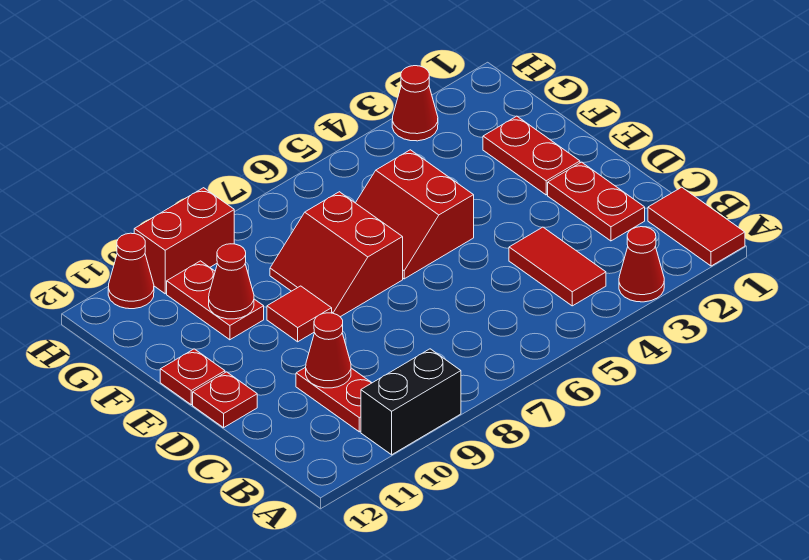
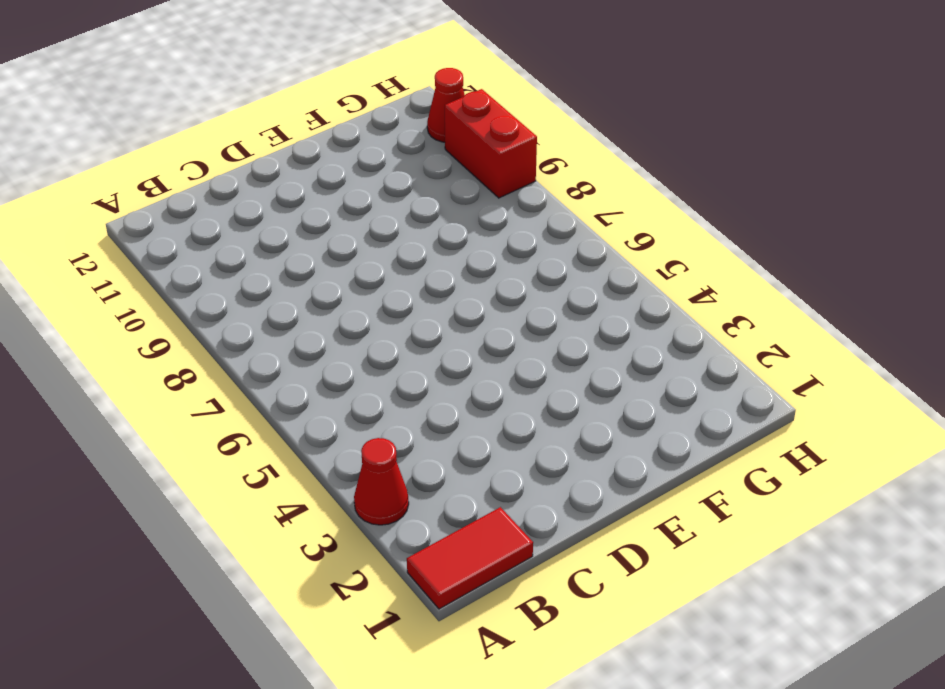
none -> black brick A9:A10 level 1
none -> red tile B4:C4 level 1
none -> red plate B10:C10 level 1

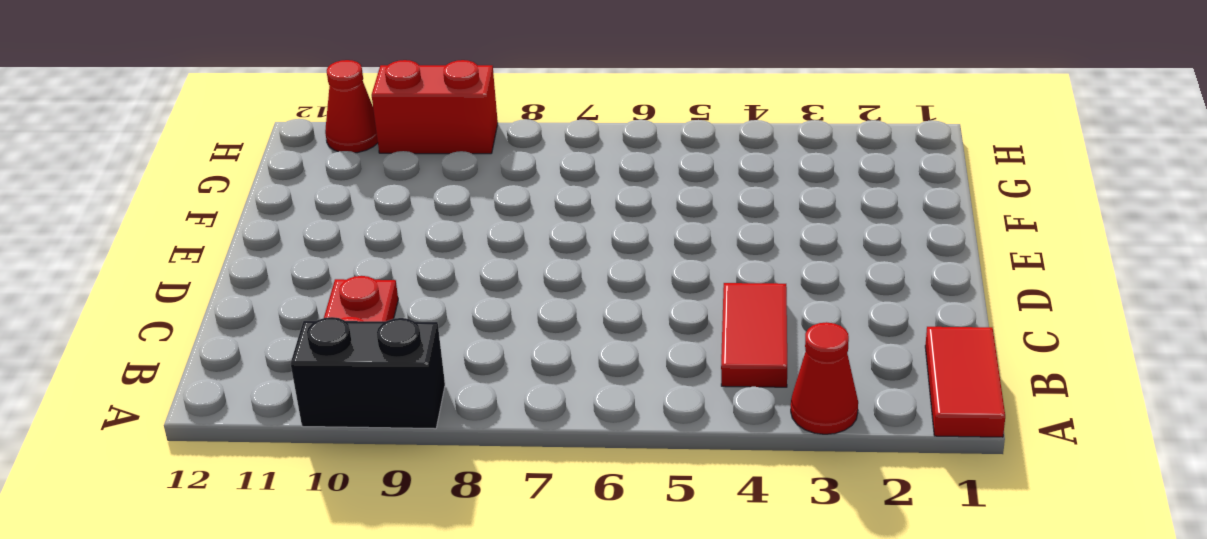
none -> red plate C2:D2 level 1
none -> red plate D12 level 1
none -> red plate E2:F2 level 1

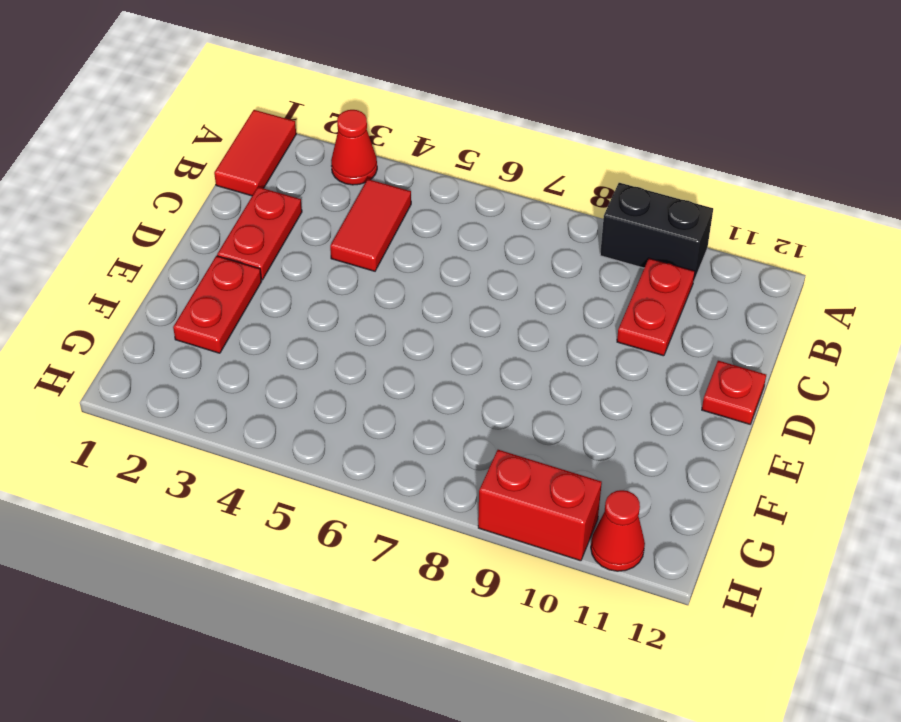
none -> red slope E5:F6 level 1 top 5
none -> red slope E7:F8 level 1 top 7
none -> red tile E9 level 1

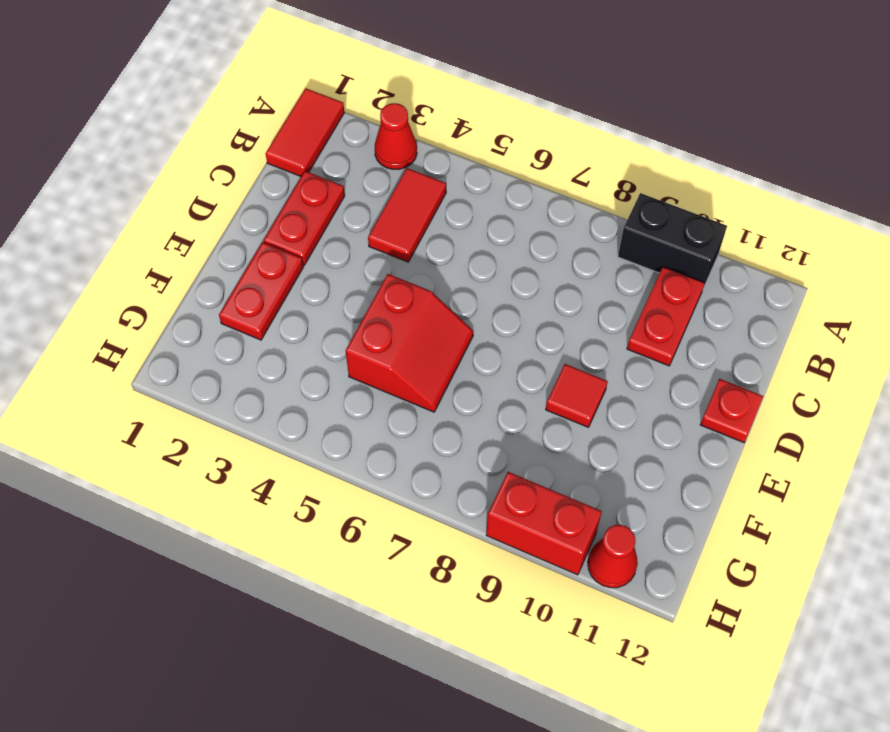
none -> red slope E7:F8 level 1 top 7
none -> red plate E12 level 1
none -> red plate F10:G10 level 1

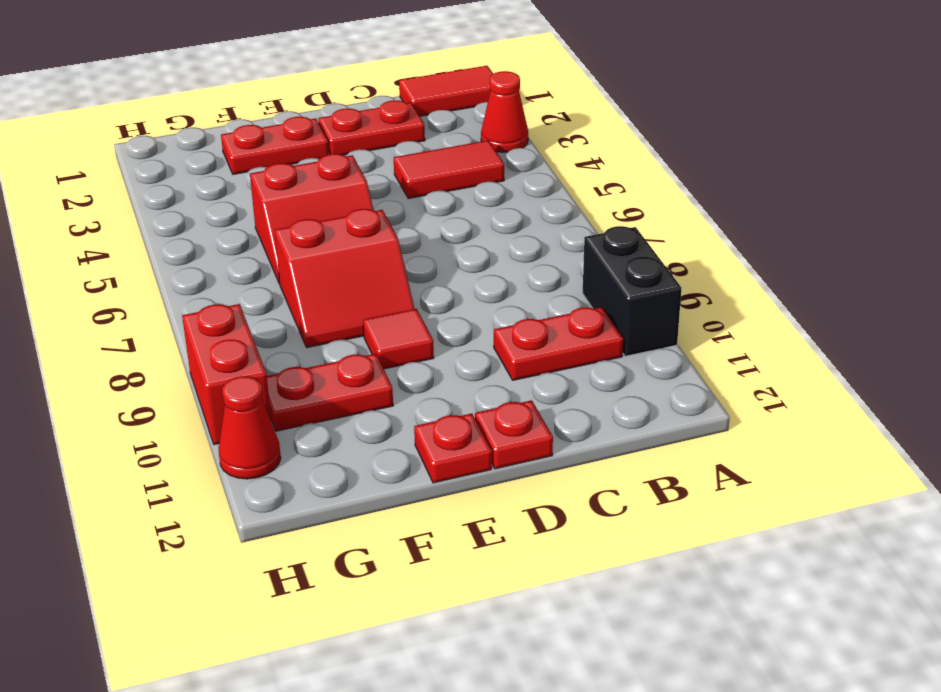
none -> red cone H3 level 1
none -> red cone C10 level 2
none -> red cone F10 level 2

